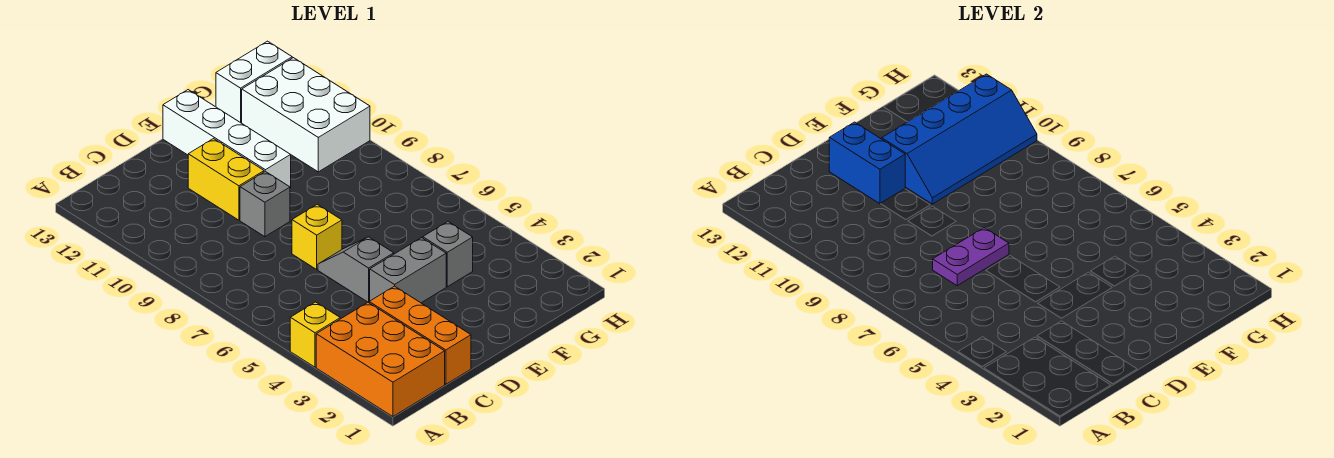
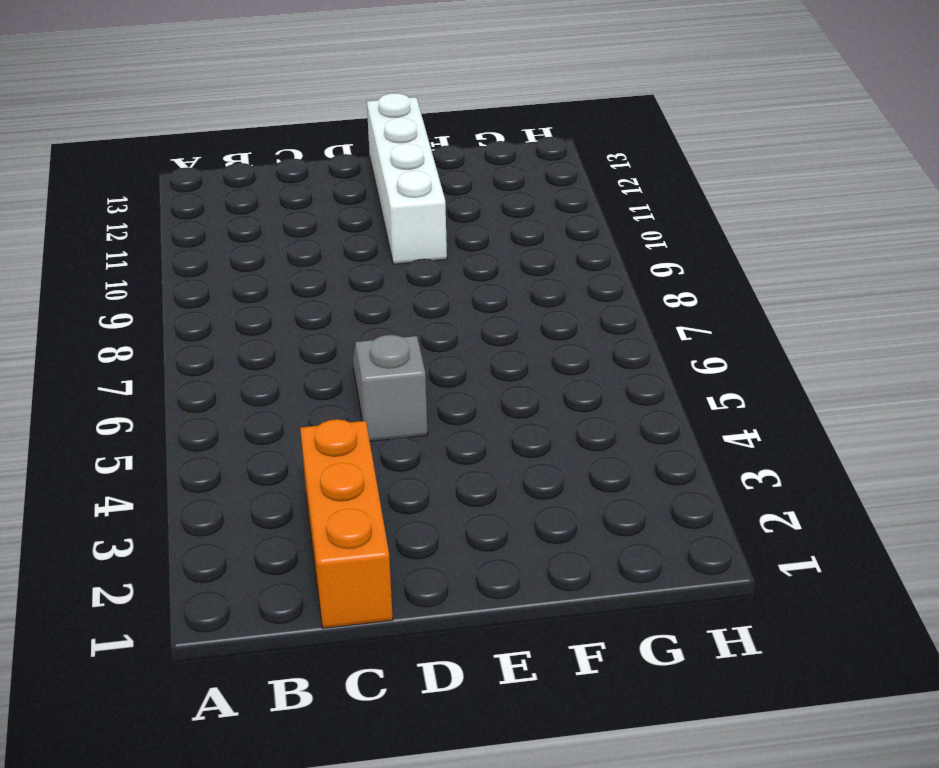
none -> orange brick A1:B3 level 1
none -> yellow brick A4 level 1
none -> grey brick D4:E4 level 1

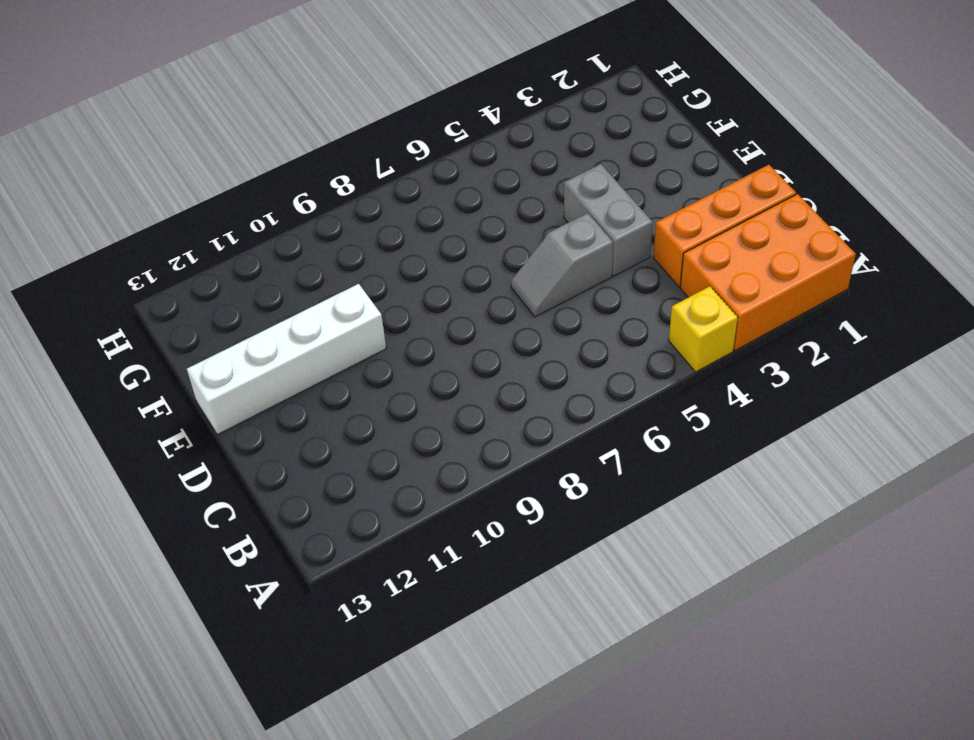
none -> yellow brick D7 level 1
none -> grey brick D9 level 1
none -> yellow brick D10:D11 level 1

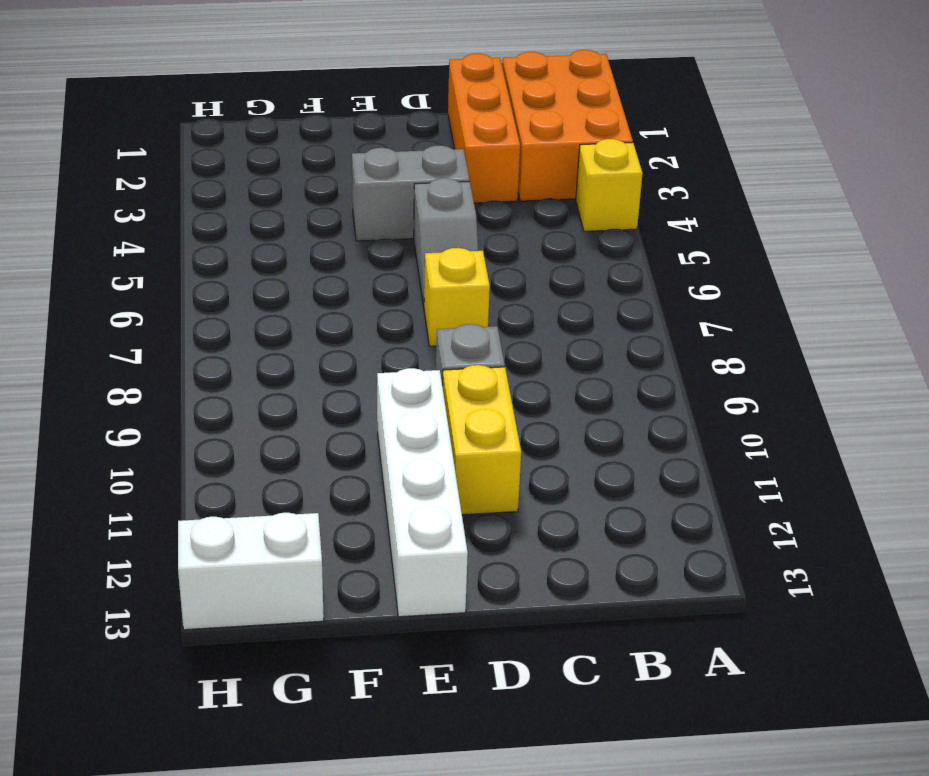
none -> grey brick F4 level 1
none -> white brick G10:H12 level 1
none -> purple plate C7:D7 level 2

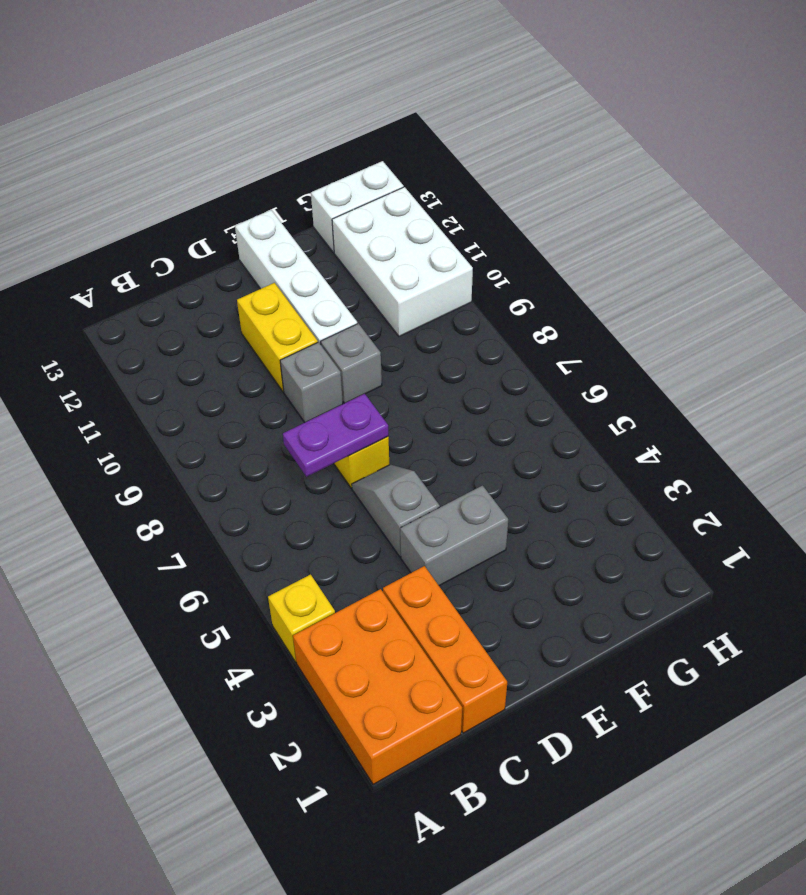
grey brick E9 level 1 -> grey brick F4 level 1
none -> blue brick D11:D12 level 2
none -> blue slope E10:H11 level 2 top 11

